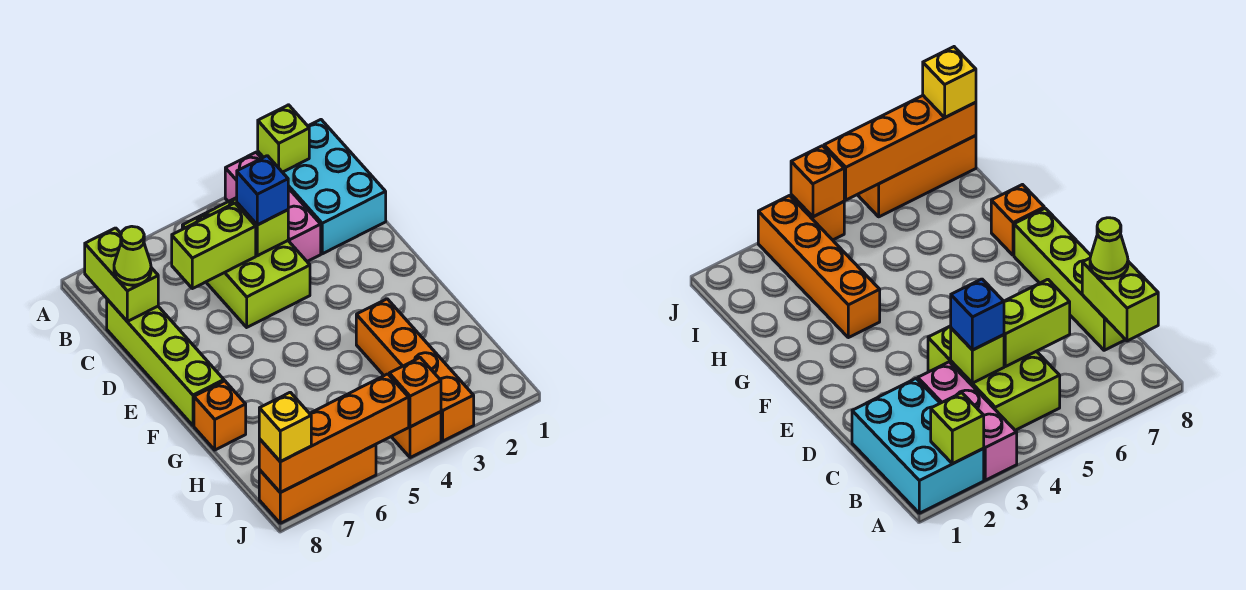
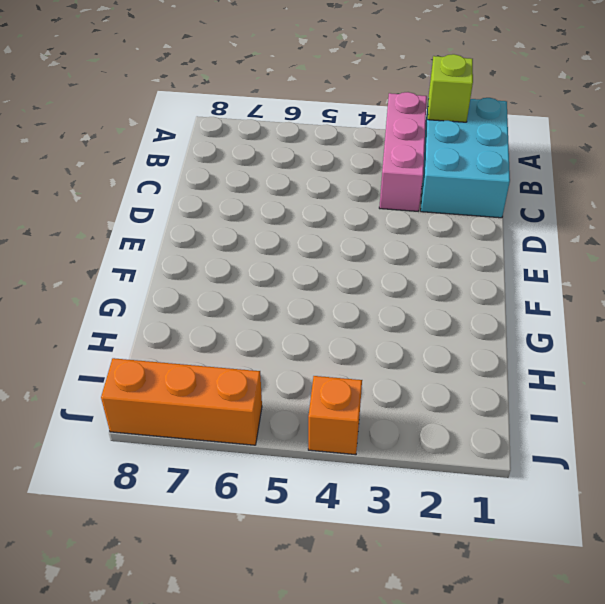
none -> lime brick B4:D5 level 1
none -> lime brick C8:F8 level 1
none -> orange brick G3:J3 level 1

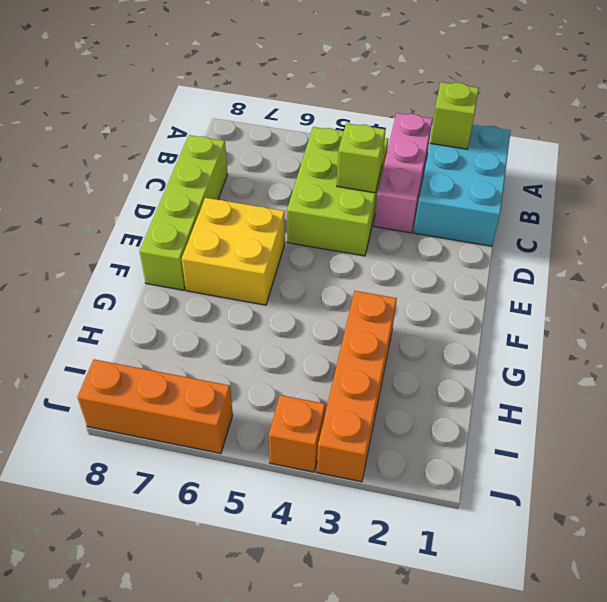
yellow brick E6:F7 level 1 -> none
none -> orange brick G8 level 1
none -> lime brick B8:C8 level 2
none -> lime brick C5:C6 level 2

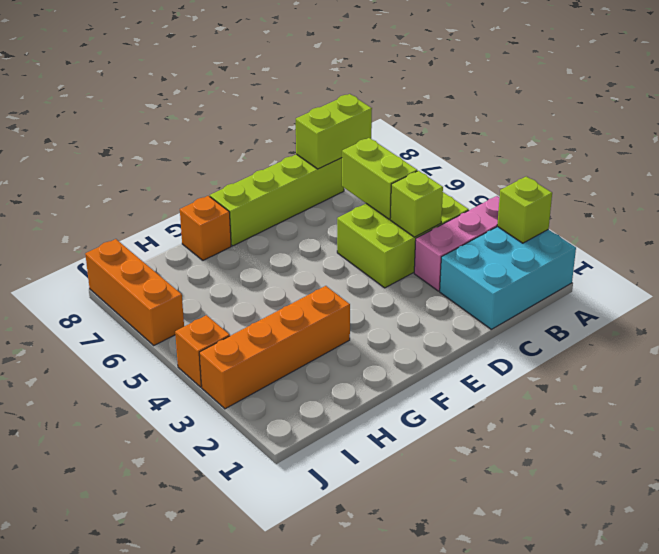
none -> orange brick J4 level 2
none -> orange brick J5:J8 level 2
none -> blue brick C4 level 3

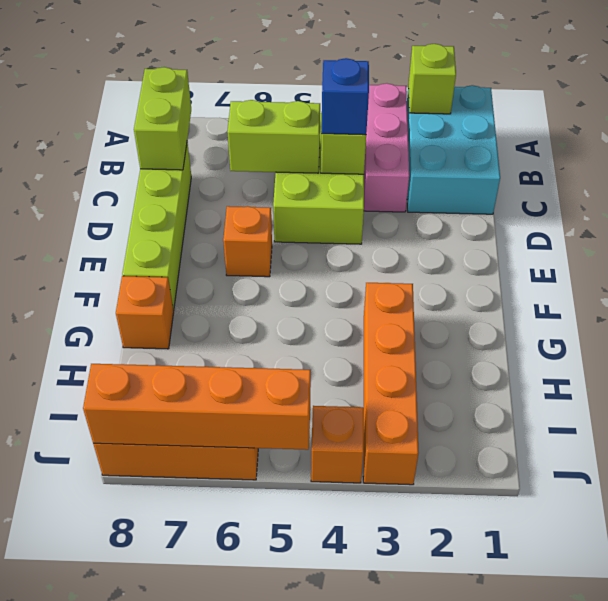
orange brick E6 level 1 -> orange brick J4 level 2
none -> lime cone C8 level 3
none -> yellow brick J8 level 3

